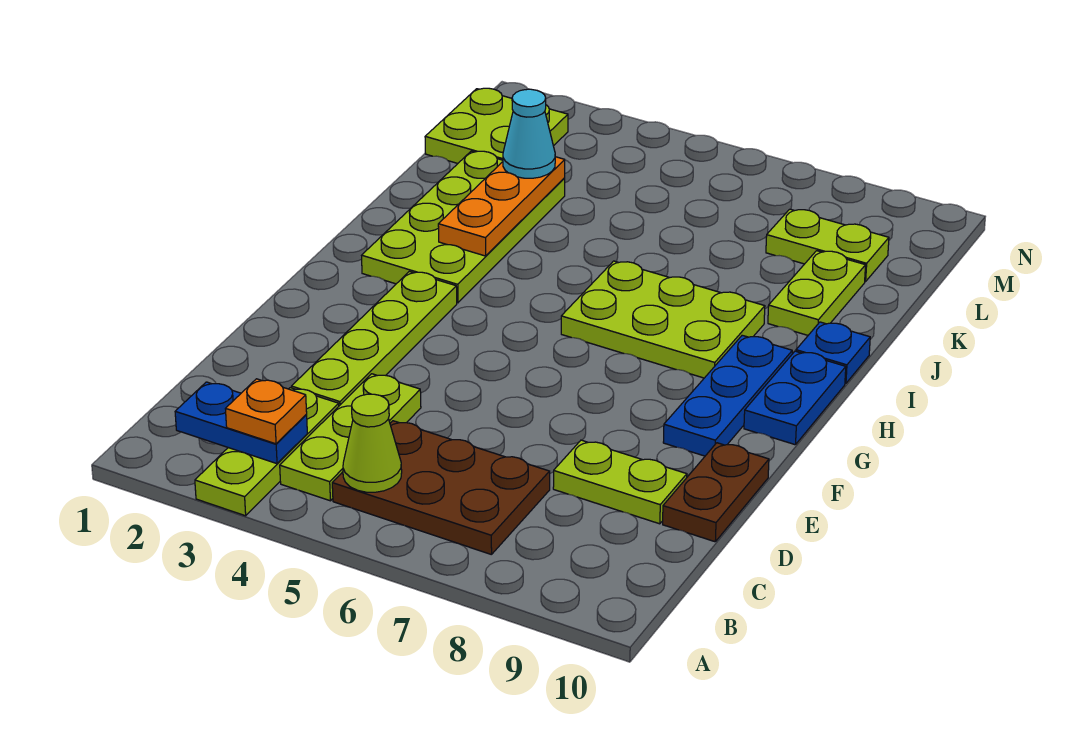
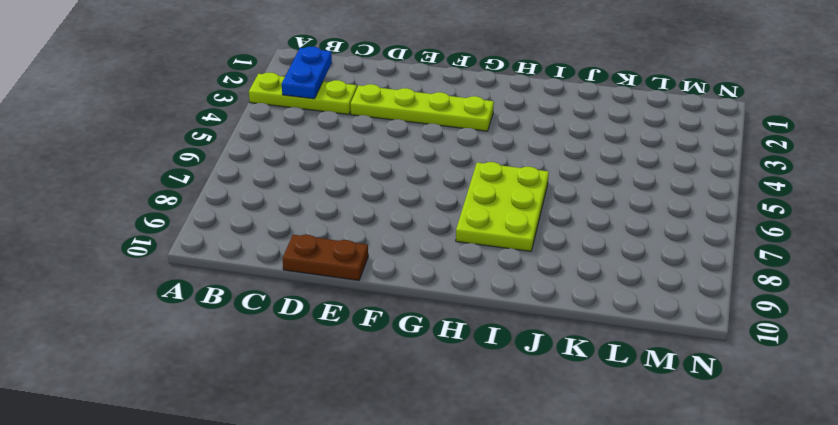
none -> lime plate B4:D4 level 1
none -> brown plate B5:C7 level 1
none -> lime plate D8:D9 level 1

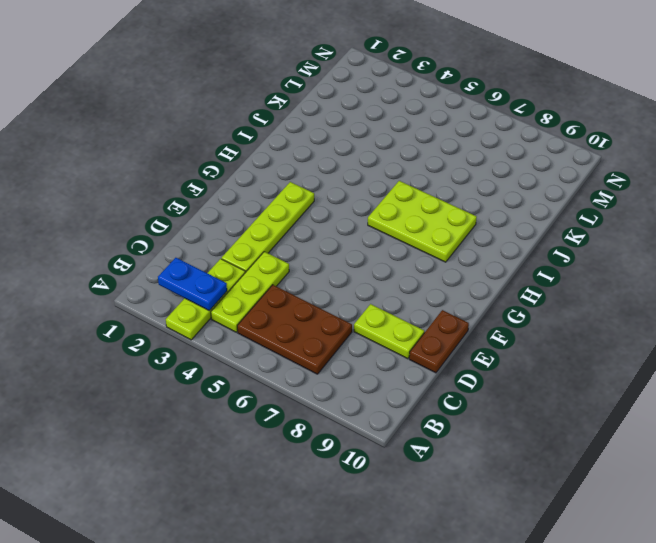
none -> blue plate F9:H9 level 1
none -> blue plate G10:H10 level 1
none -> lime plate H2:K3 level 1

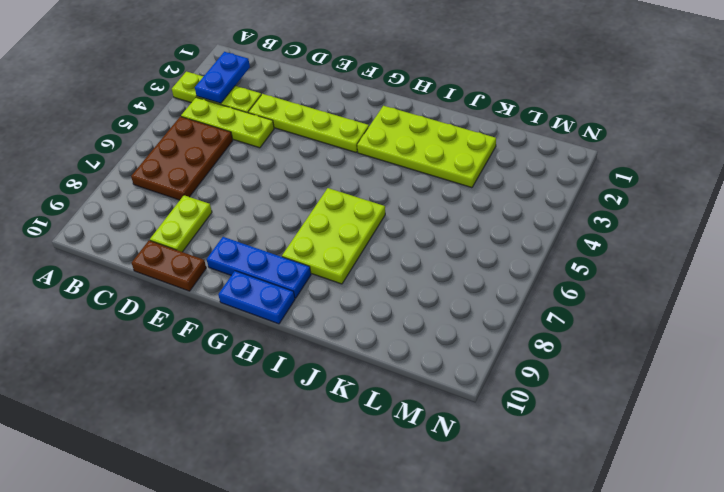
none -> blue plate I10 level 1
none -> lime plate J9:K9 level 1
none -> lime plate L1:M2 level 1

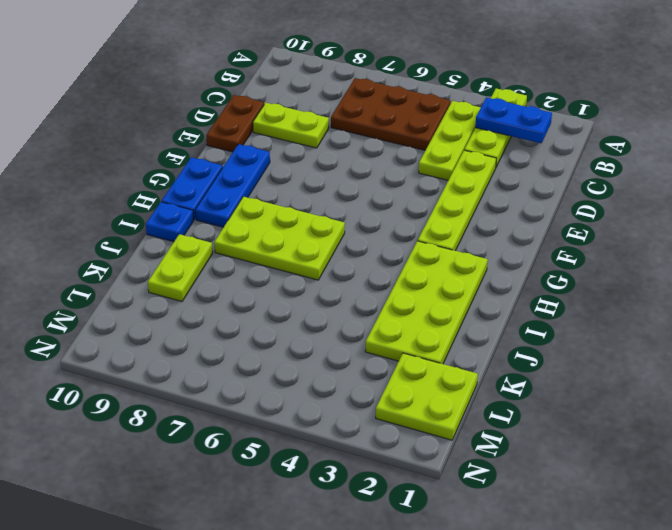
none -> lime plate L8:L9 level 1
none -> lime cone B5 level 2
none -> orange plate I3:K3 level 2

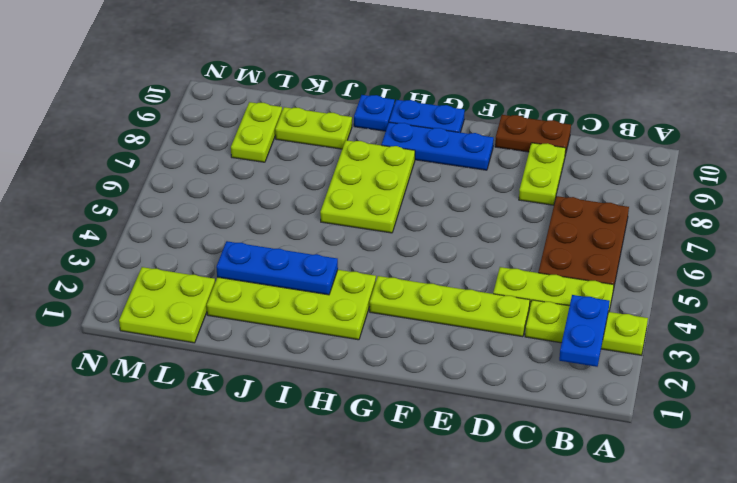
blue plate I3:K3 level 2 -> orange plate I3:K3 level 2
none -> lime cone B5 level 2
none -> orange plate B3 level 3
none -> cyan cone K3 level 3

